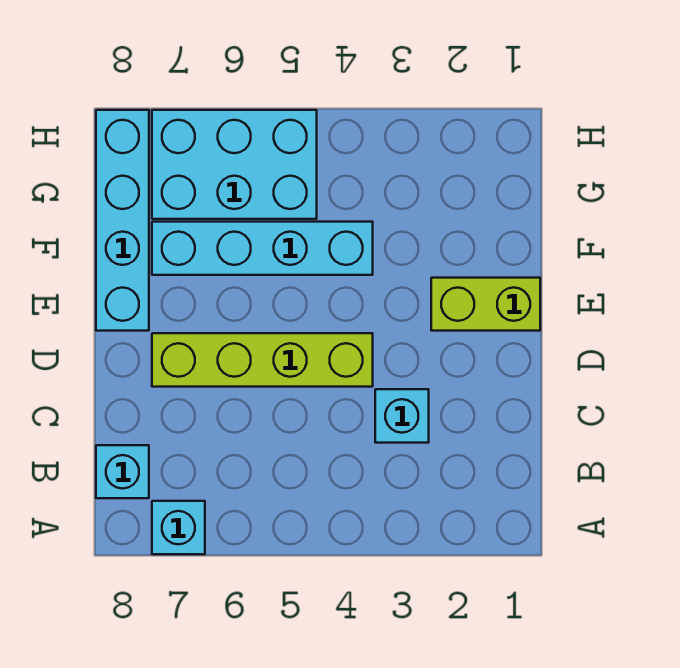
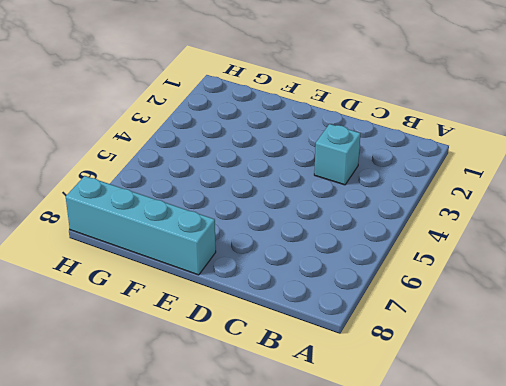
none -> cyan brick A7 level 1
none -> cyan brick B8 level 1

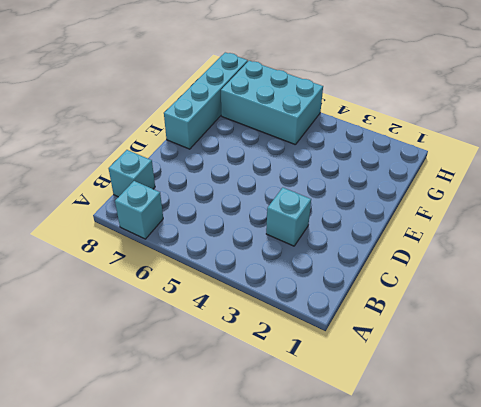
none -> lime brick D4:D7 level 1
none -> lime brick E1:E2 level 1

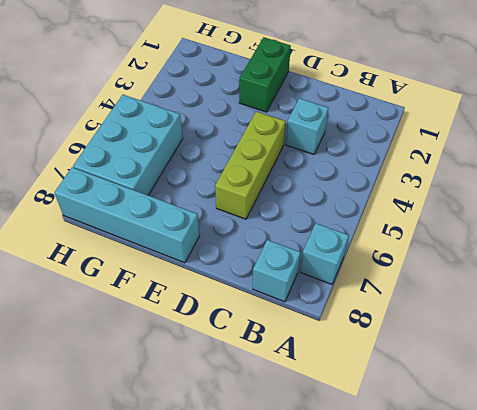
lime brick D4:D6 level 1 -> lime brick D4:D7 level 1
green brick E1:E2 level 1 -> lime brick E1:E2 level 1
none -> cyan brick F4:F7 level 1

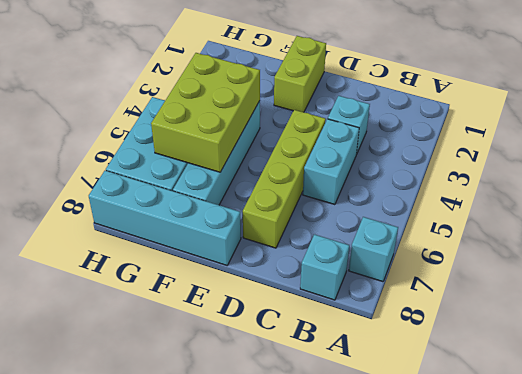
cyan brick C4:C5 level 1 -> none
lime brick F4:G6 level 2 -> none

